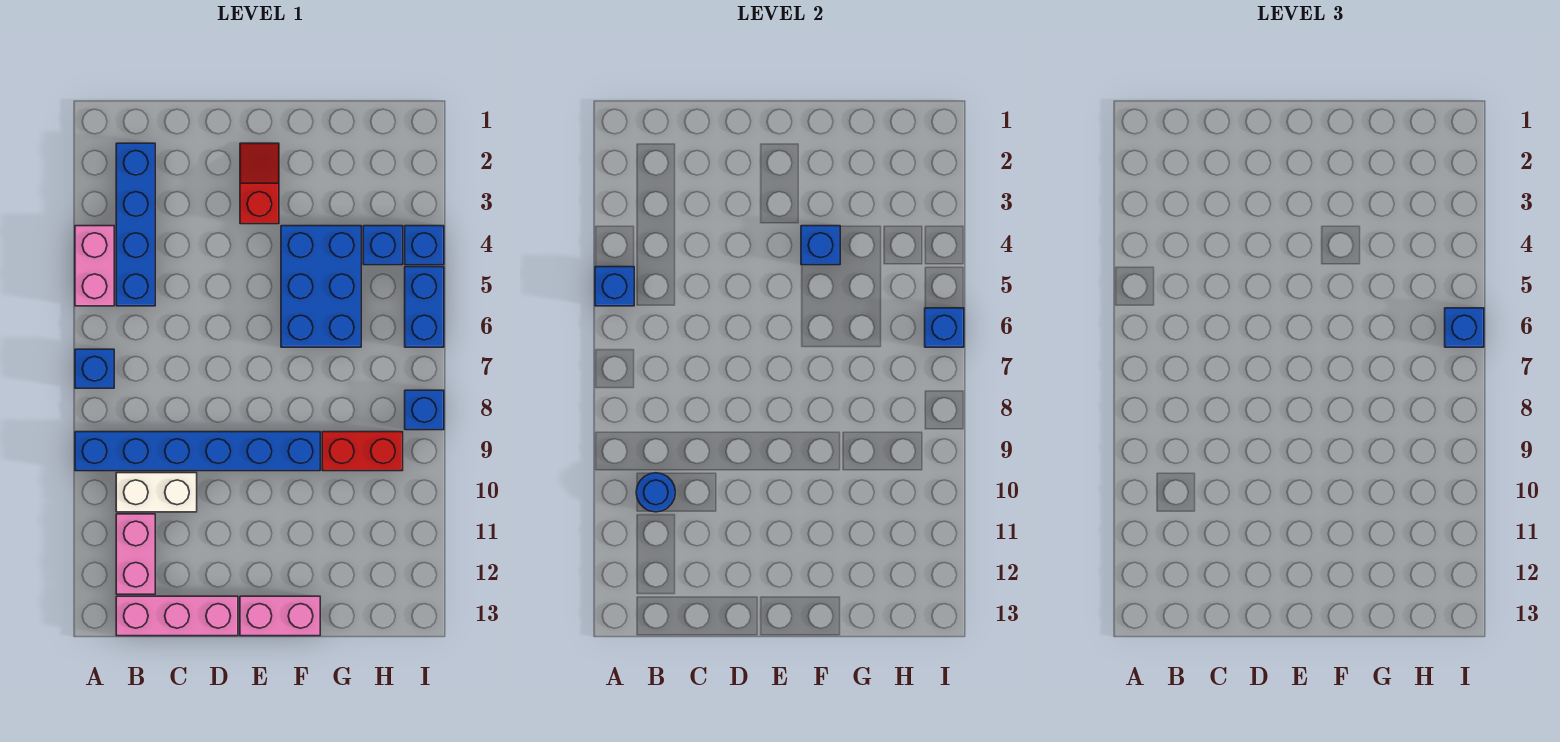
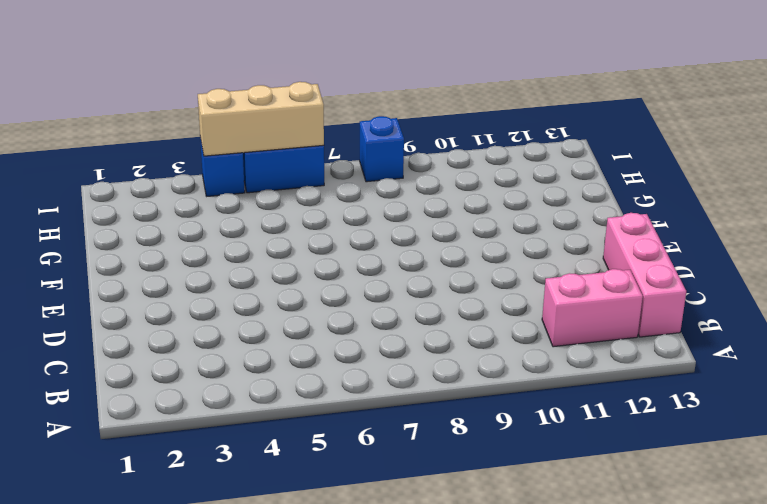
tan brick I4:I6 level 2 -> blue brick I6 level 2
none -> pink brick A4:A5 level 1
none -> blue brick A7 level 1
none -> blue brick A9:F9 level 1

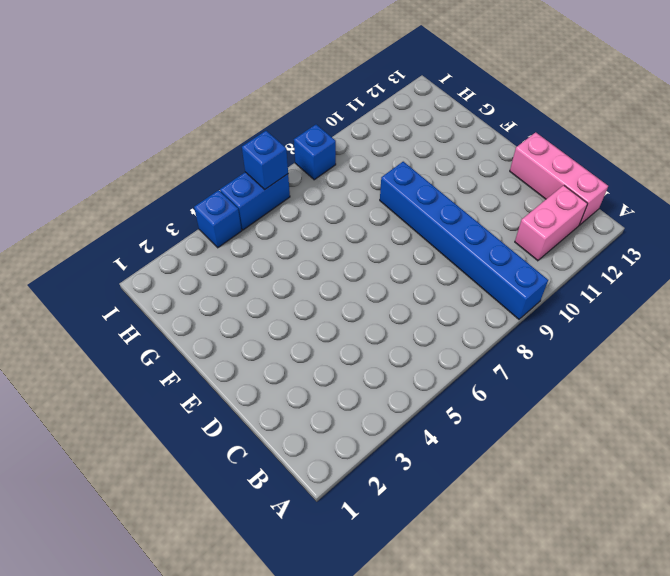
none -> pink brick A4:A5 level 1
none -> blue brick A7 level 1
none -> blue brick B2:B5 level 1

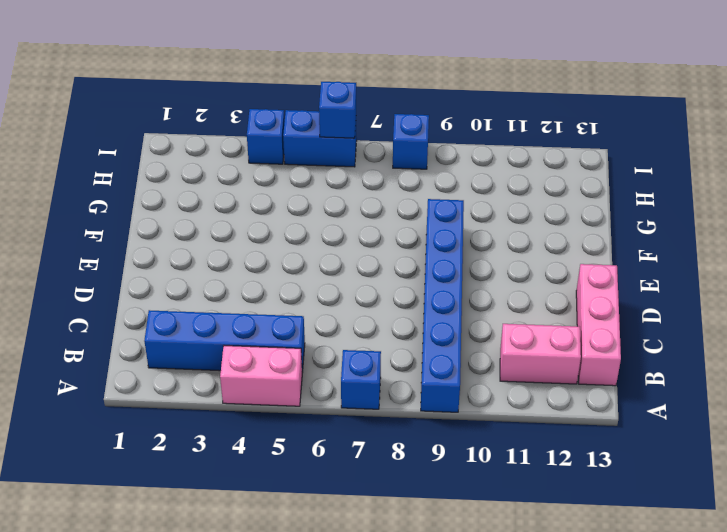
none -> white brick B10:C10 level 1
none -> red slope E2:E3 level 1 top 3
none -> pink brick E13:F13 level 1

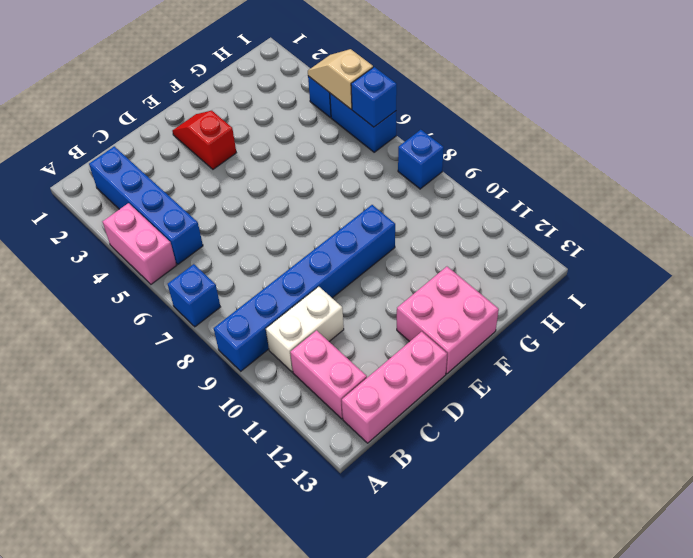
pink brick E12:F13 level 1 -> pink brick E13:F13 level 1
tan slope I4:I5 level 2 top 5 -> none
none -> blue brick F4:G6 level 1
none -> red brick G9:H9 level 1
none -> blue brick H4 level 1

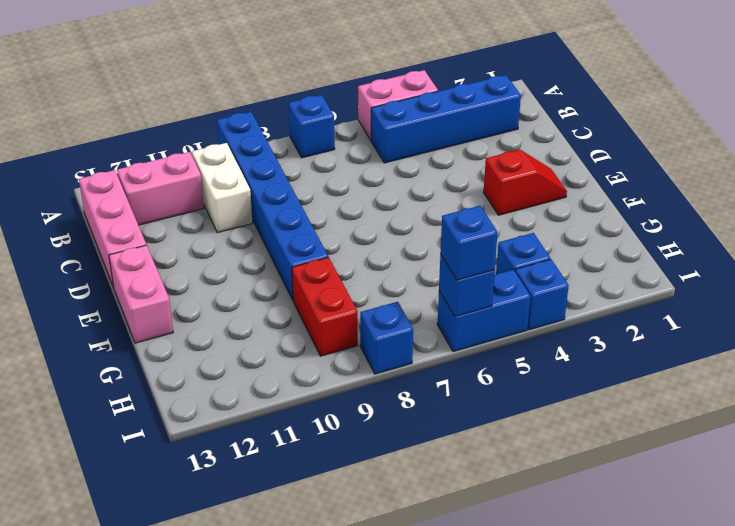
none -> blue brick F4:G6 level 1
none -> blue brick A5 level 2
none -> blue round brick B10 level 2

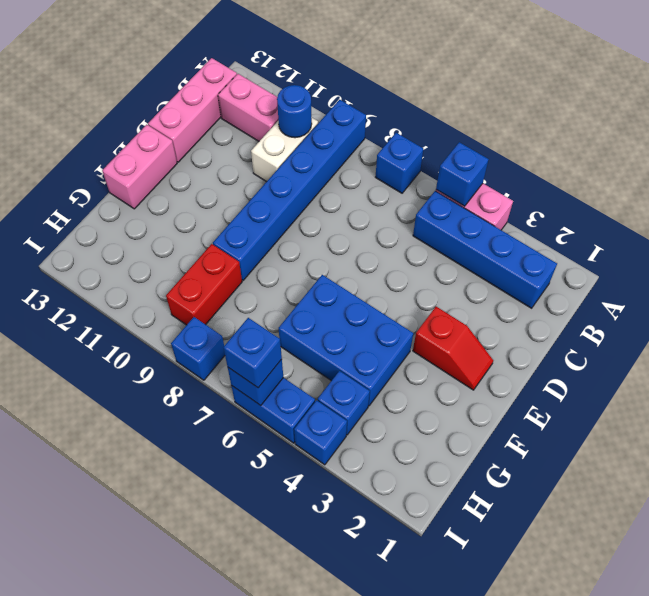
none -> blue brick F4 level 2

